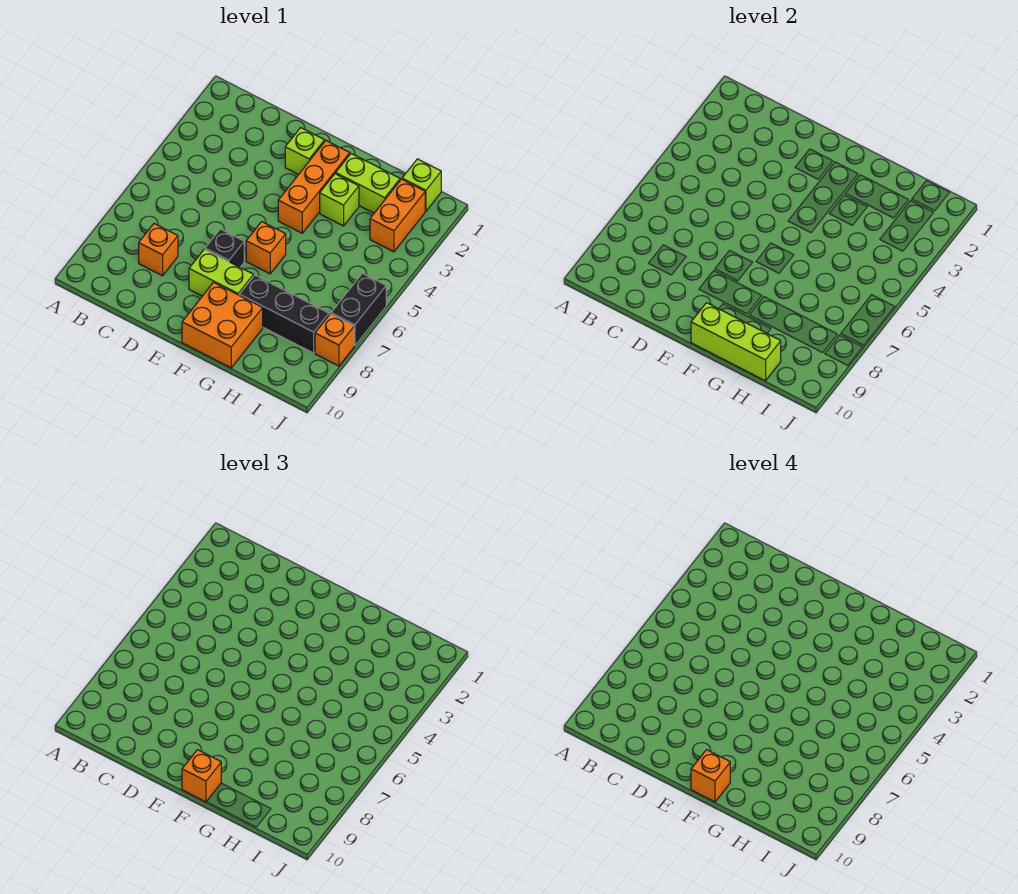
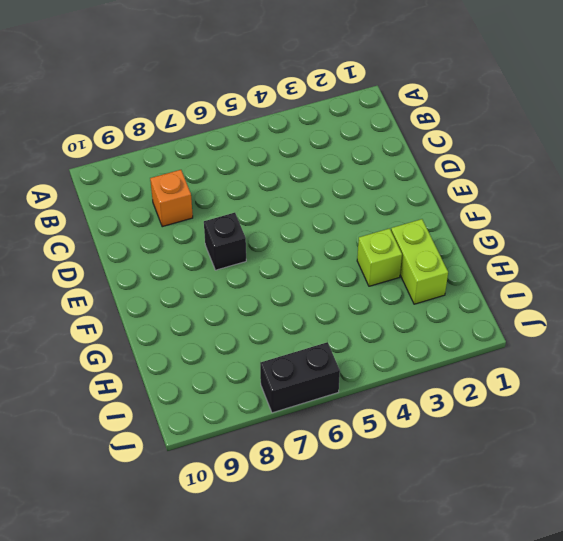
none -> lime brick E2 level 1
none -> lime brick E8:F8 level 1
none -> orange brick F2:F4 level 1

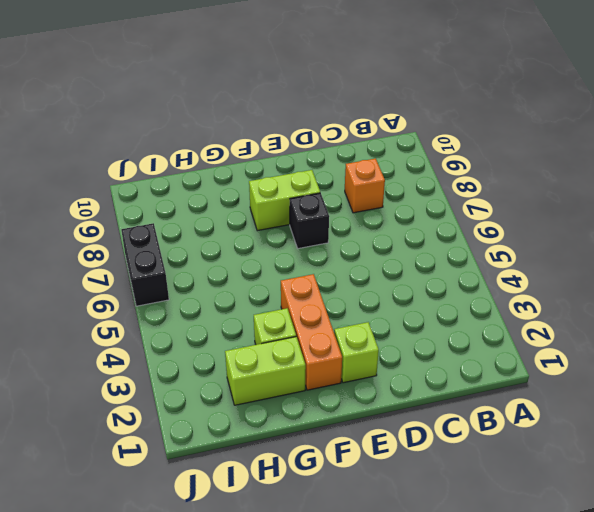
none -> orange brick F6 level 1
none -> orange brick F9:G10 level 1
none -> black brick G8:I8 level 1

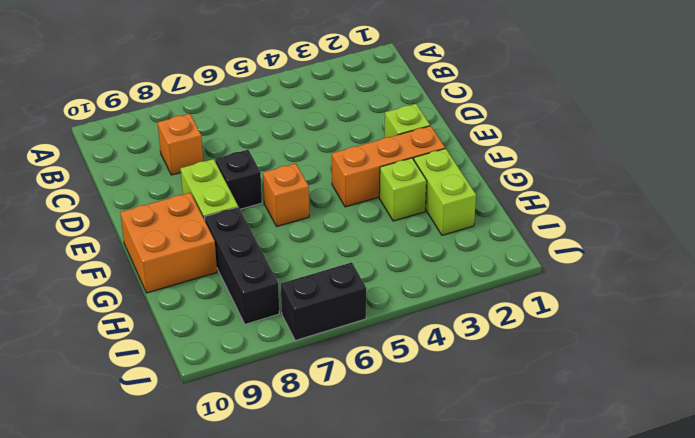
none -> lime brick I1 level 1
none -> orange brick I2:I3 level 1
none -> orange brick J8 level 1

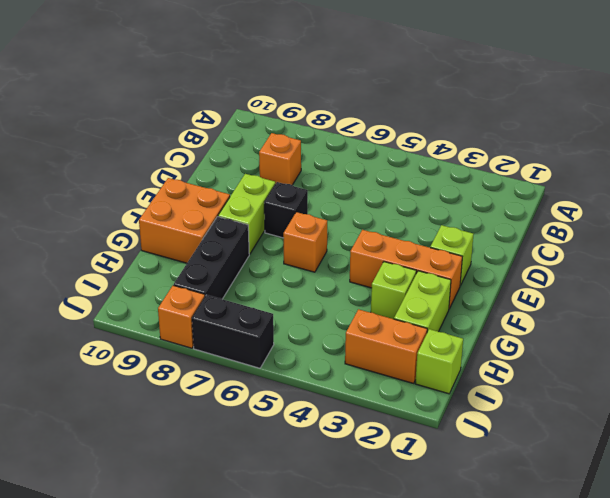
none -> lime brick F10:H10 level 2
none -> orange brick F10 level 3
none -> orange brick F10 level 4

